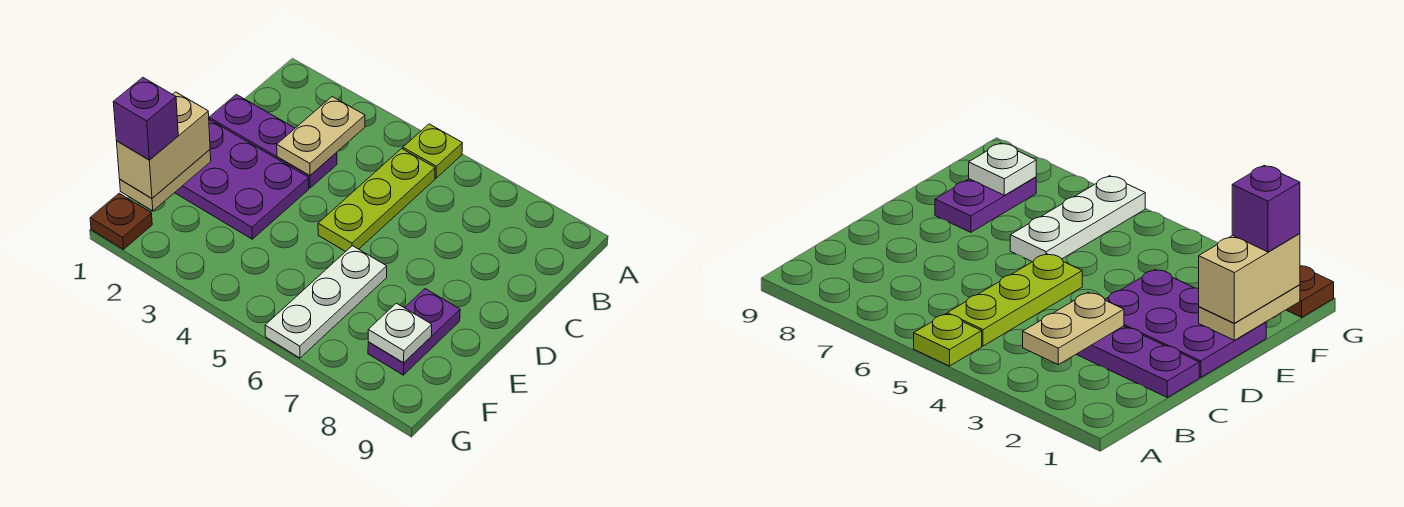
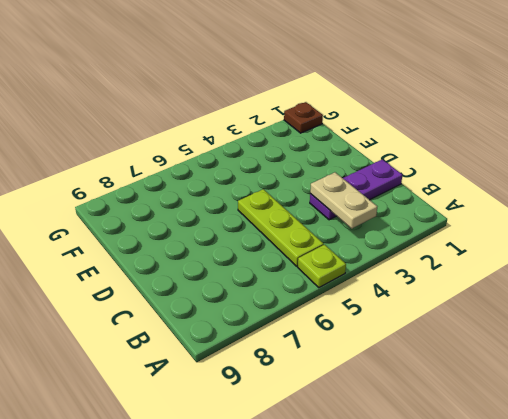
none -> purple plate D1:E3 level 1
none -> white plate E6:G6 level 1
none -> purple plate E8:F8 level 1

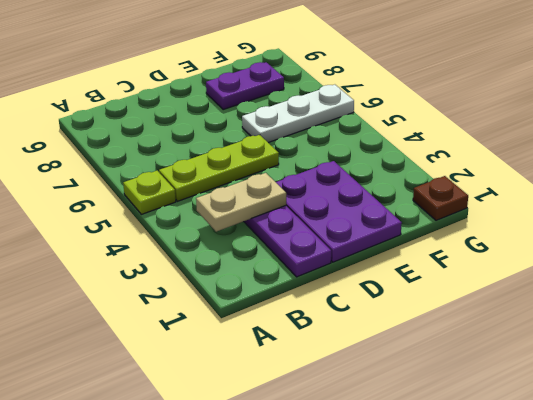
none -> tan plate E1:F1 level 2
none -> white plate F8 level 2
none -> tan brick E1:F1 level 3

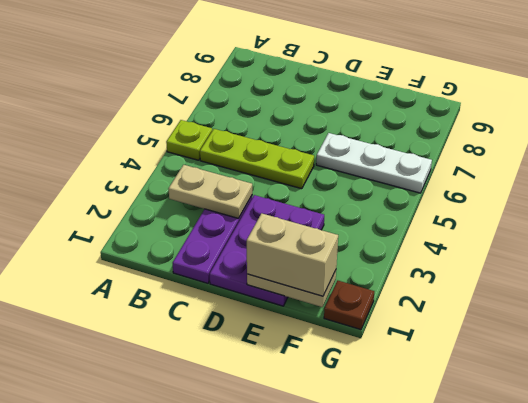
none -> purple plate E8:F8 level 1
none -> white plate F8 level 2
none -> purple brick F1 level 4

